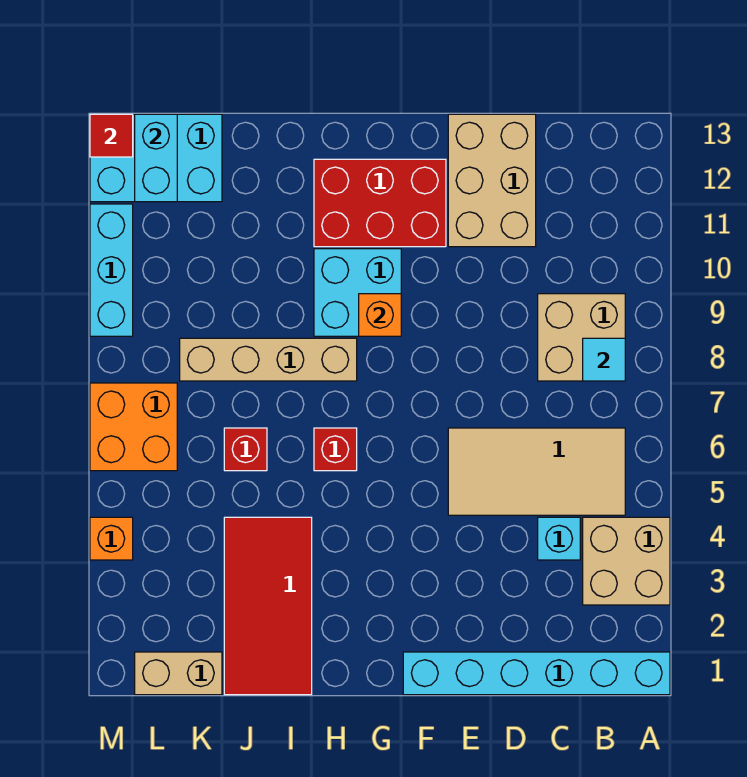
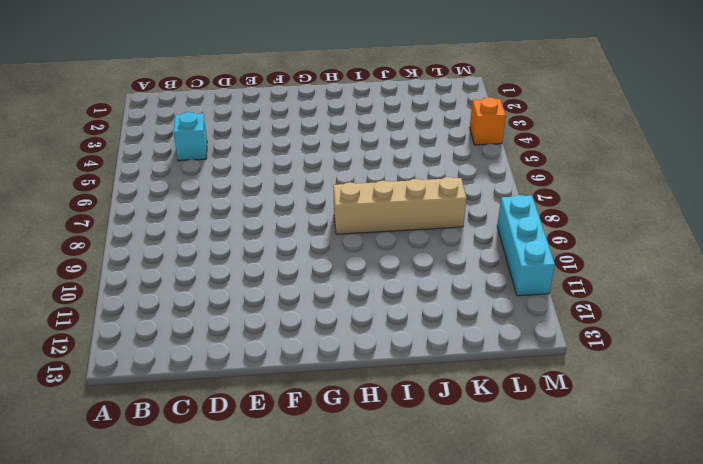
none -> cyan brick A1:F1 level 1
none -> tan brick A3:B4 level 1
none -> tan tile B5:E6 level 1

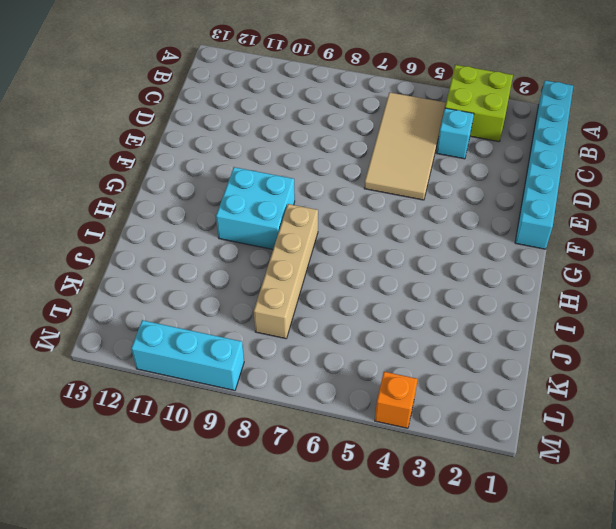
lime brick A3:B4 level 1 -> tan brick A3:B4 level 1
none -> tan brick B8:C9 level 1
none -> tan brick D11:E13 level 1
none -> red brick F11:H12 level 1

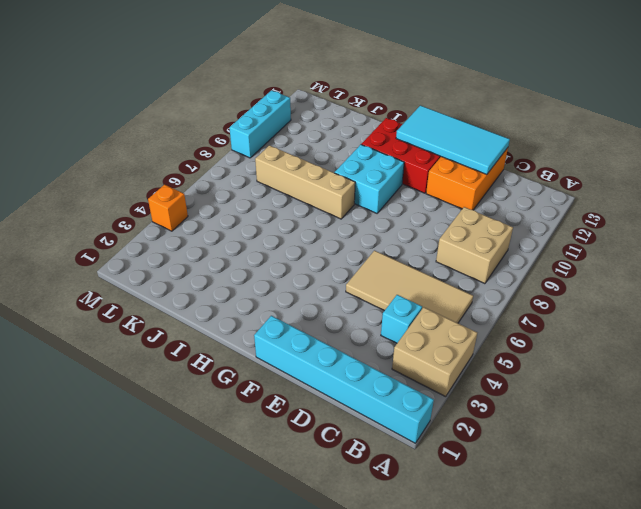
orange brick D11:E13 level 1 -> tan brick D11:E13 level 1
cyan tile D12:G13 level 2 -> none
none -> red brick H6 level 1
none -> red tile I1:J4 level 1
none -> red brick J6 level 1

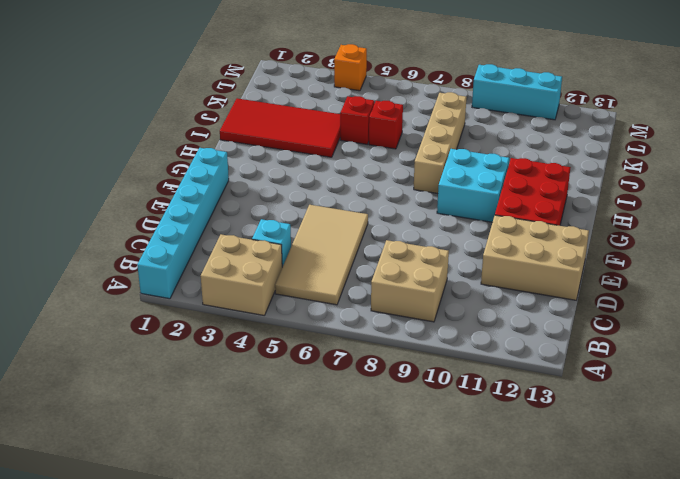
red brick J5 level 1 -> red brick H6 level 1
none -> tan brick K1:L1 level 1
none -> cyan brick K12:M13 level 1
none -> orange brick L6:M7 level 1

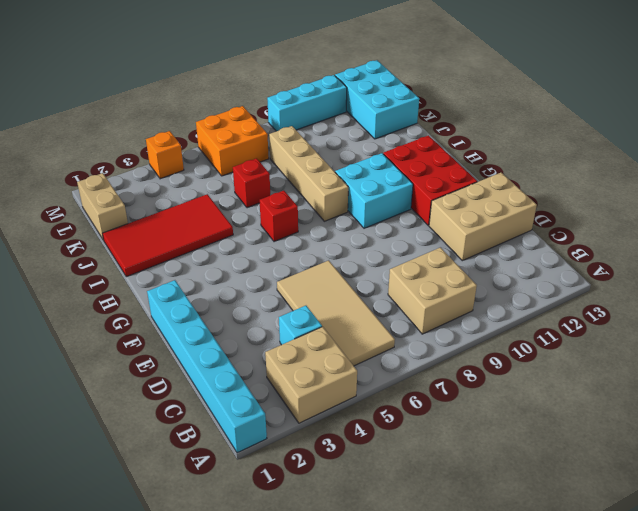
none -> cyan tile B8 level 2
none -> orange brick G9 level 2
none -> cyan brick L12:L13 level 2

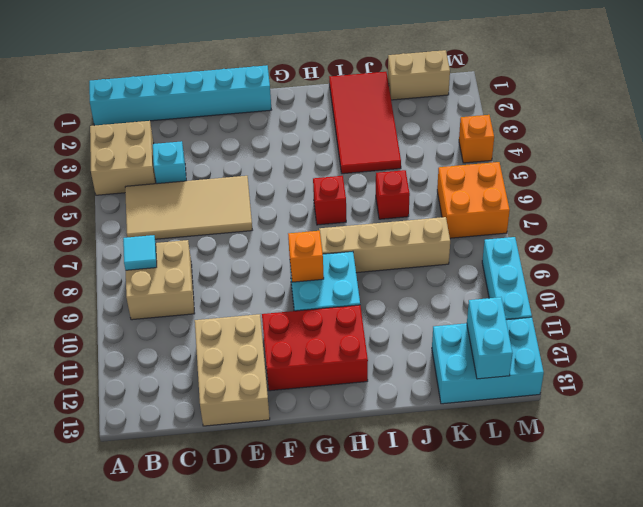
none -> red tile M13 level 2

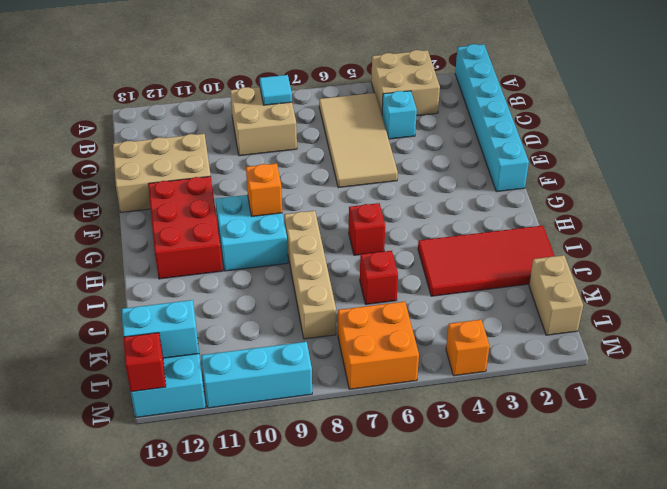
red brick M13 level 2 -> red tile M13 level 2

